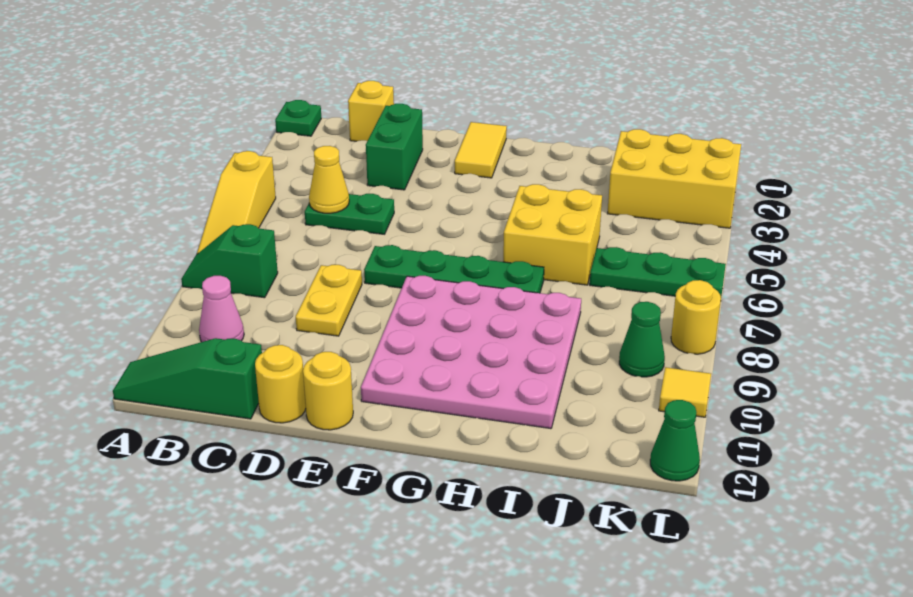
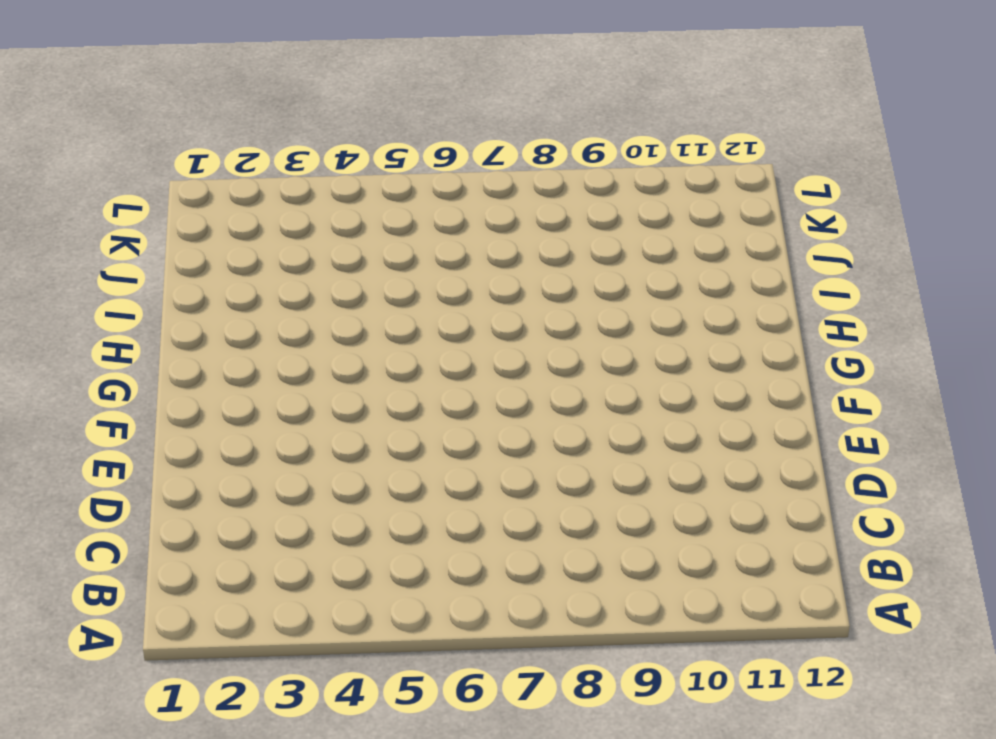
none -> green plate A1 level 1
none -> yellow slope A5:A7 level 1 top 5
none -> green slope A8:B8 level 1 top B

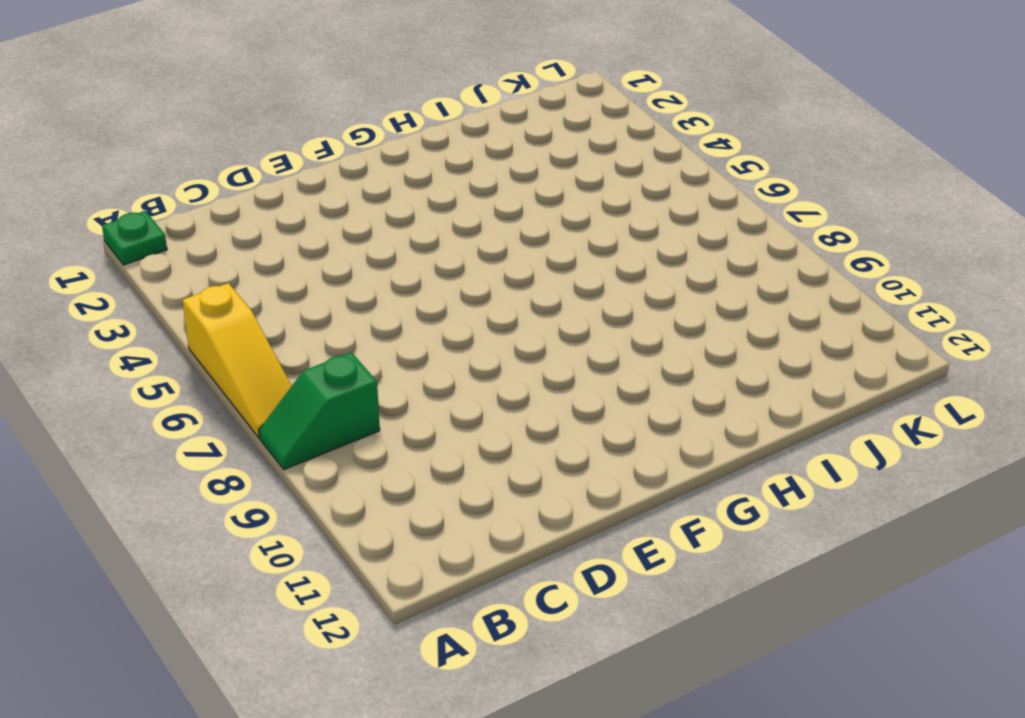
none -> green slope A12:C12 level 1 top C
none -> pink cone B10 level 1
none -> yellow brick C1 level 1

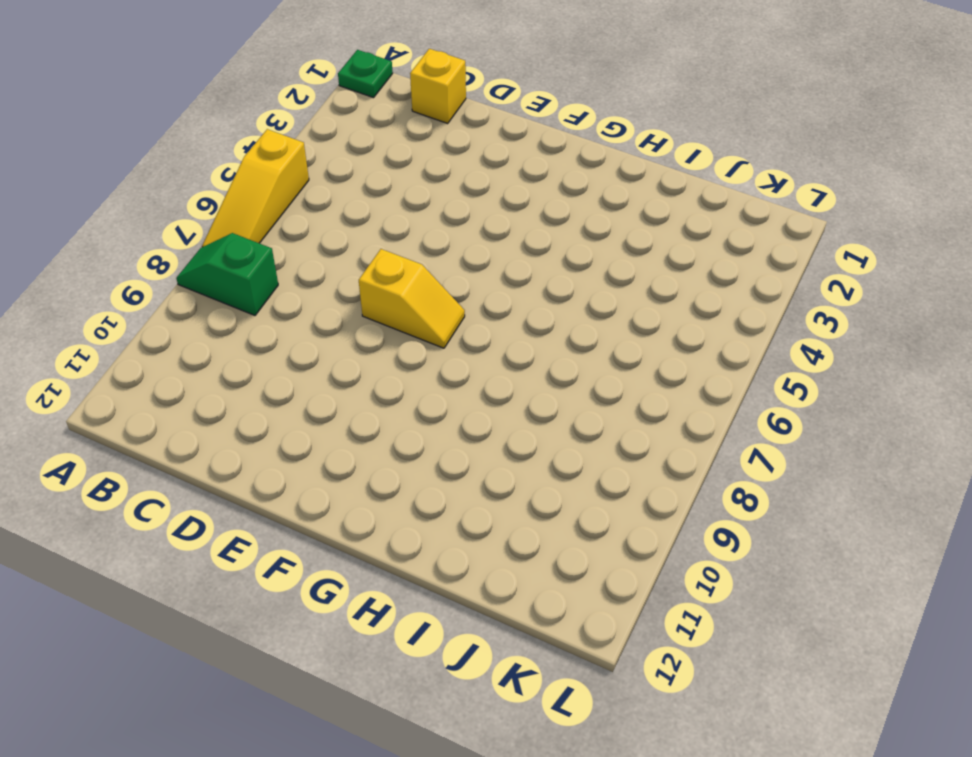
yellow slope E7:F7 level 1 top E -> green plate E7:H7 level 1
none -> green slope A12:C12 level 1 top C
none -> pink cone B10 level 1
none -> green plate C5:D5 level 1

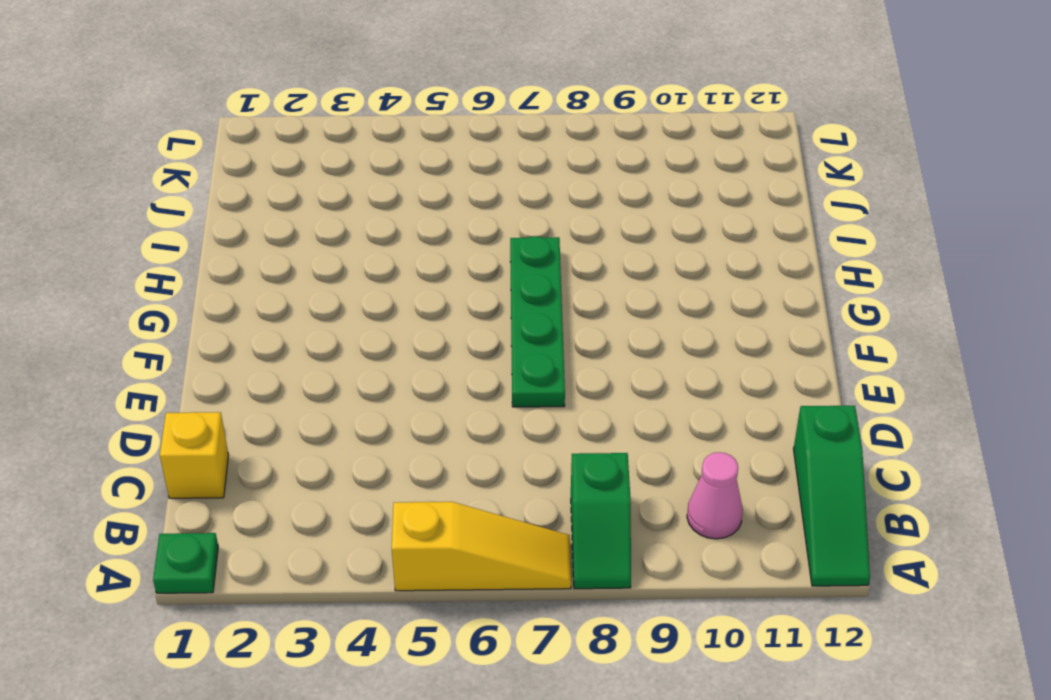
none -> green plate C5:D5 level 1
none -> green brick D2:D3 level 1
none -> yellow plate D8:D9 level 1

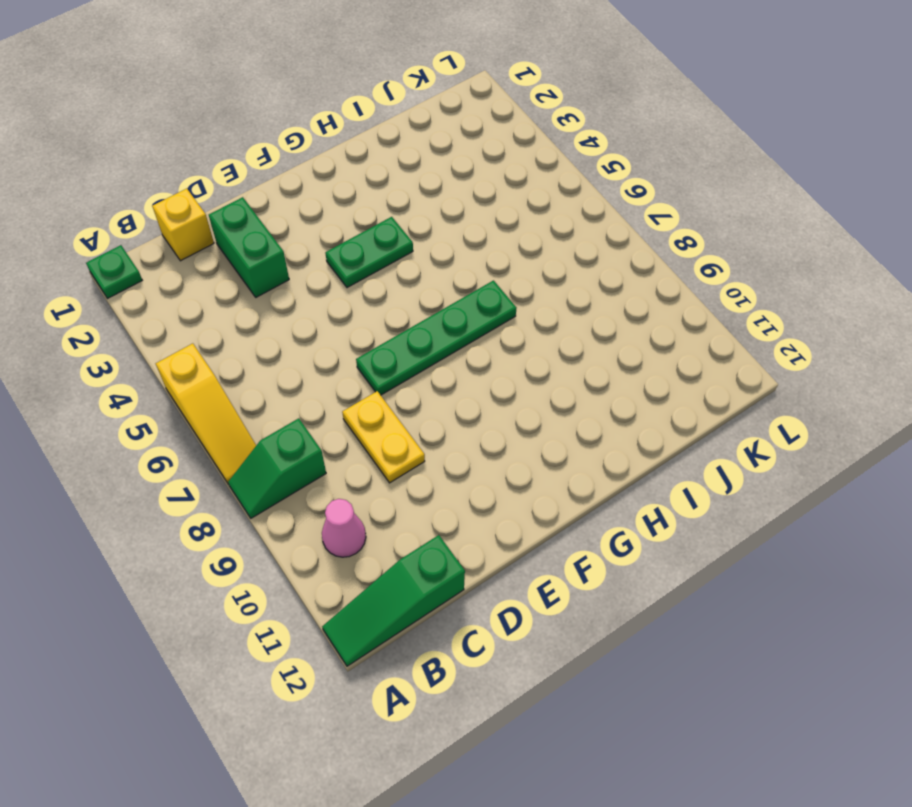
green plate F4:G4 level 1 -> green plate C5:D5 level 1
none -> yellow round brick D12 level 1
none -> yellow round brick E12 level 1
none -> yellow tile F1:F2 level 1

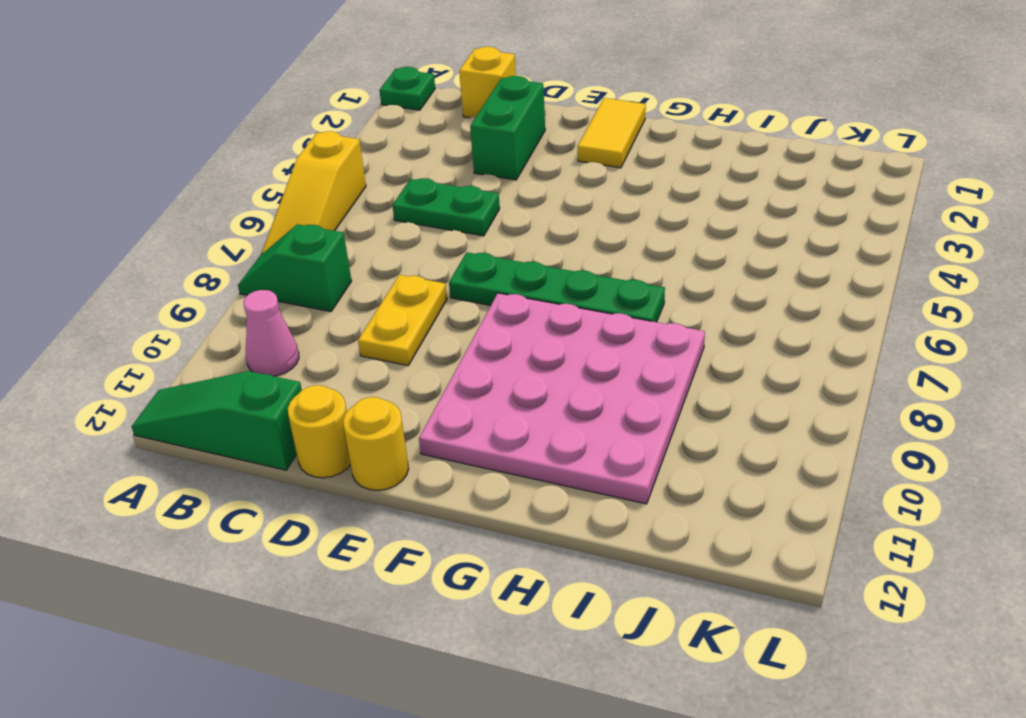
none -> yellow brick H5:I6 level 1
none -> yellow brick J2:L3 level 1
none -> green plate J6:L6 level 1

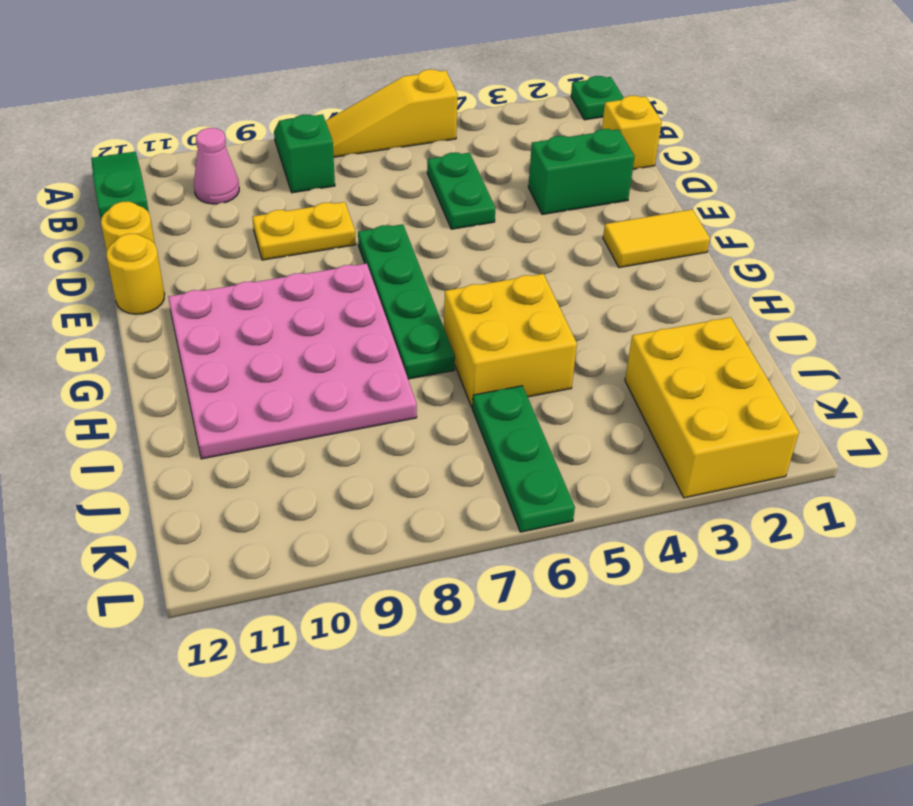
none -> green cone K9 level 1
none -> yellow round brick L8 level 1
none -> yellow tile L10 level 1

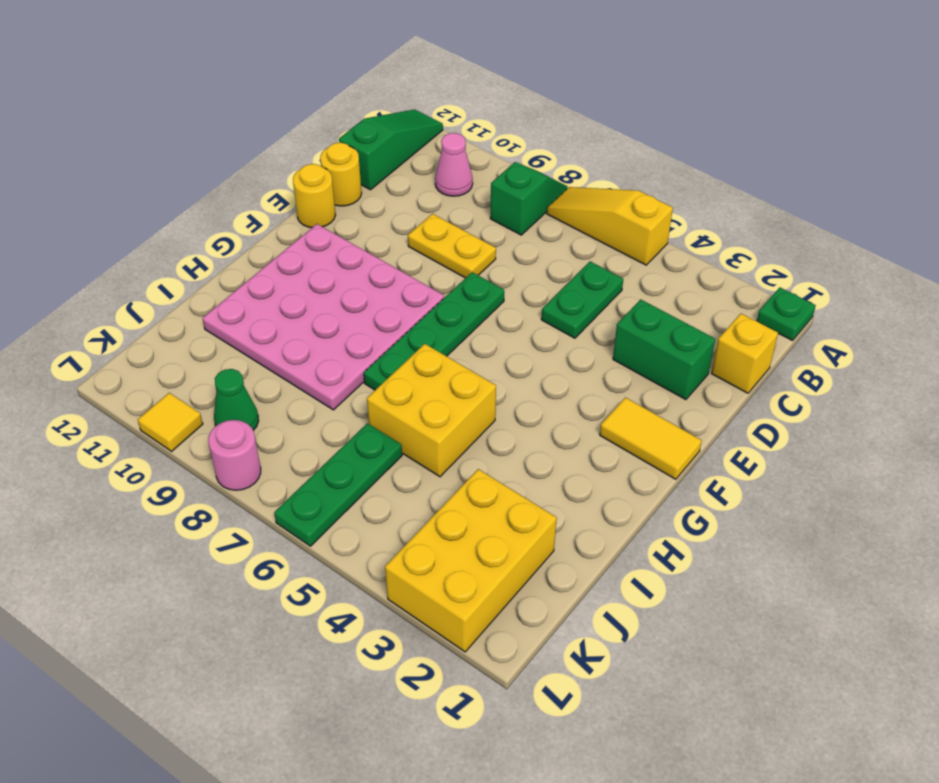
pink round brick L8 level 1 -> yellow round brick L8 level 1
none -> green cone L12 level 1
none -> yellow cone C5 level 2

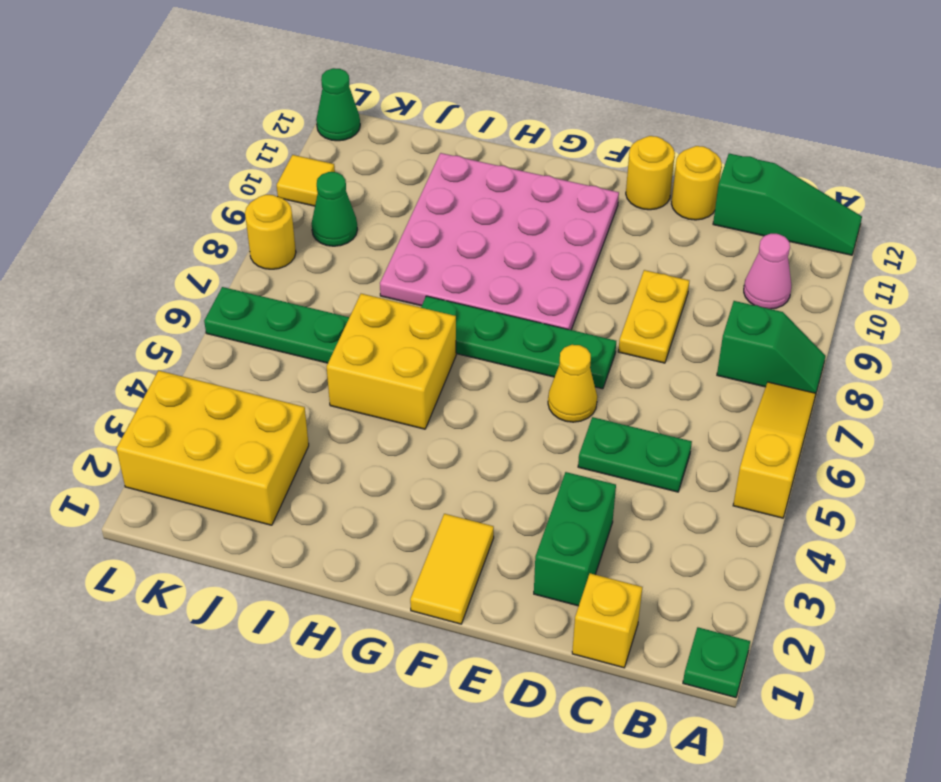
yellow cone E6 level 1 -> yellow cone C5 level 2

